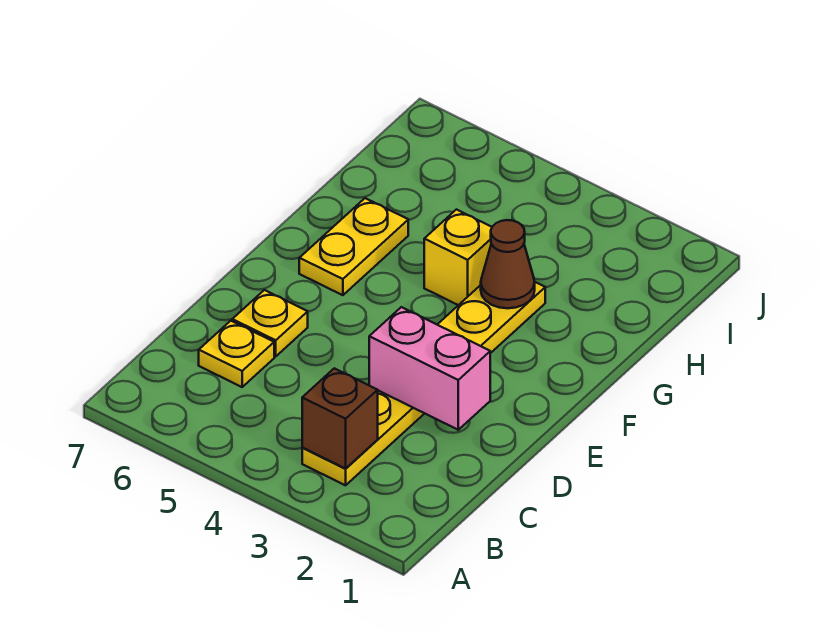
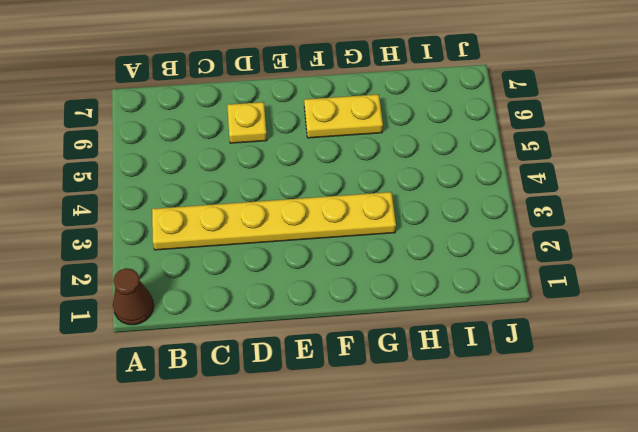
brown cone A1 level 1 -> brown cone G3 level 2
none -> yellow plate C6 level 1
none -> yellow brick G4 level 1

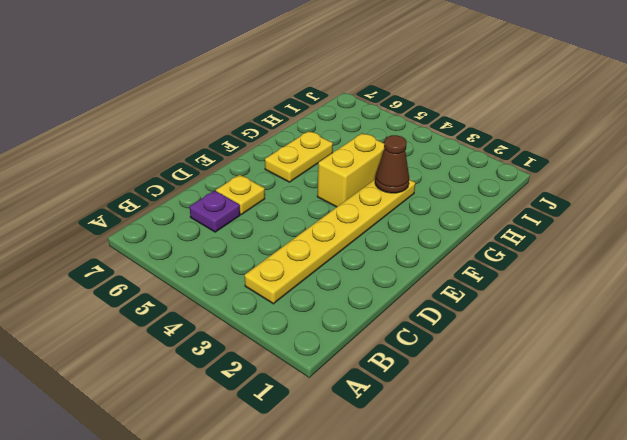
purple plate C6 level 1 -> yellow plate C6 level 1
yellow brick F4:G4 level 1 -> yellow brick G4 level 1
none -> brown brick B3 level 2
none -> pink brick D2:D3 level 2

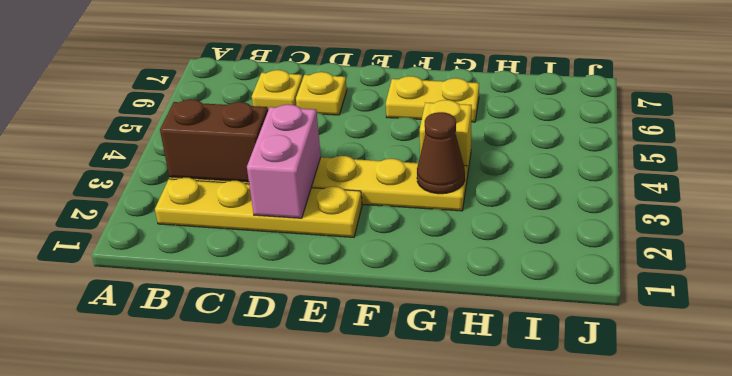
yellow plate B2:E2 level 1 -> none
brown brick B3:C3 level 2 -> brown brick B3 level 2

